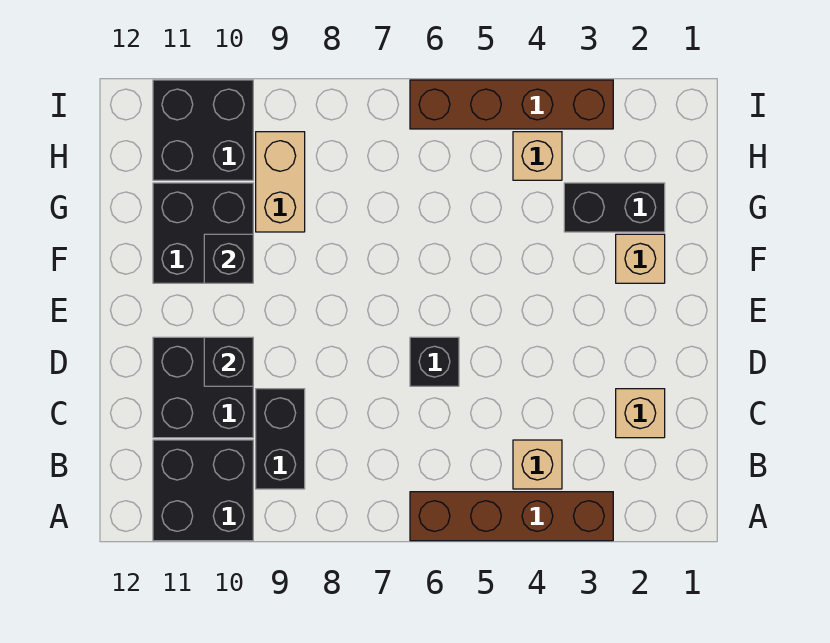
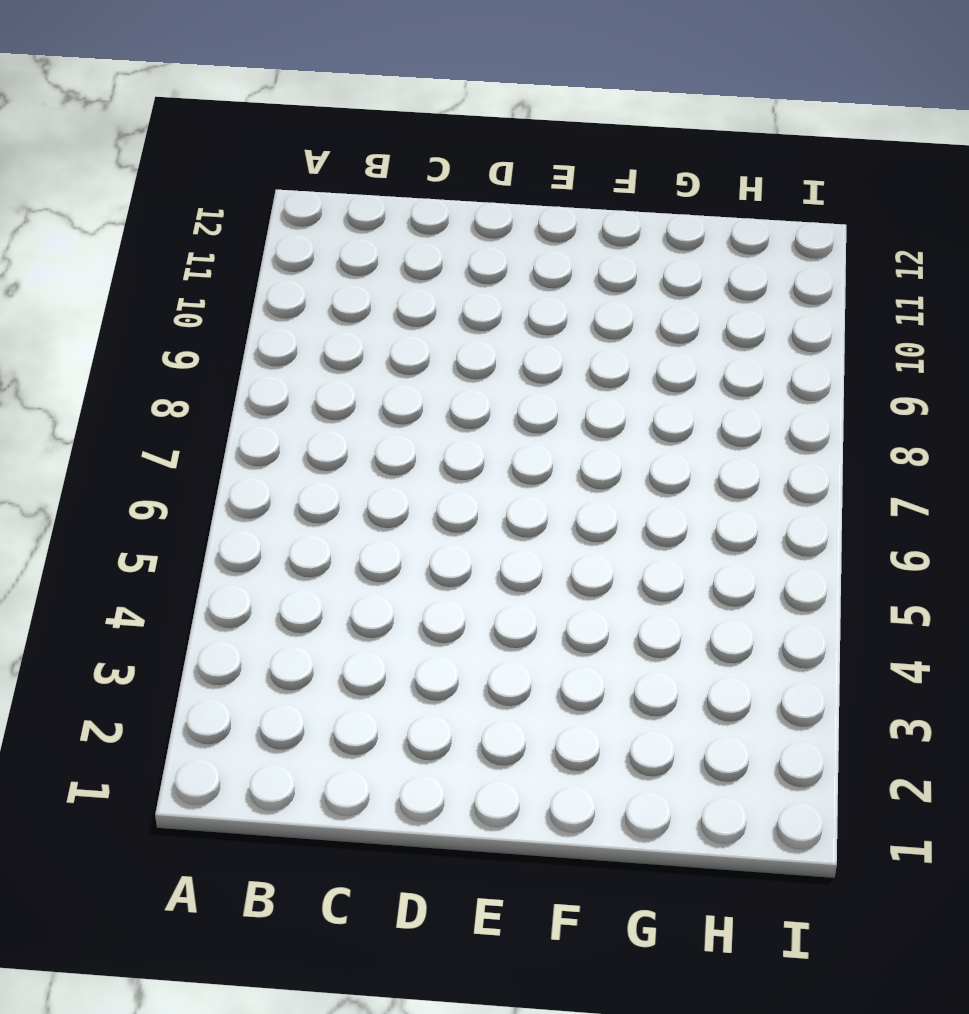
none -> brown brick A3:A6 level 1
none -> black brick A10:B11 level 1
none -> tan brick B4 level 1

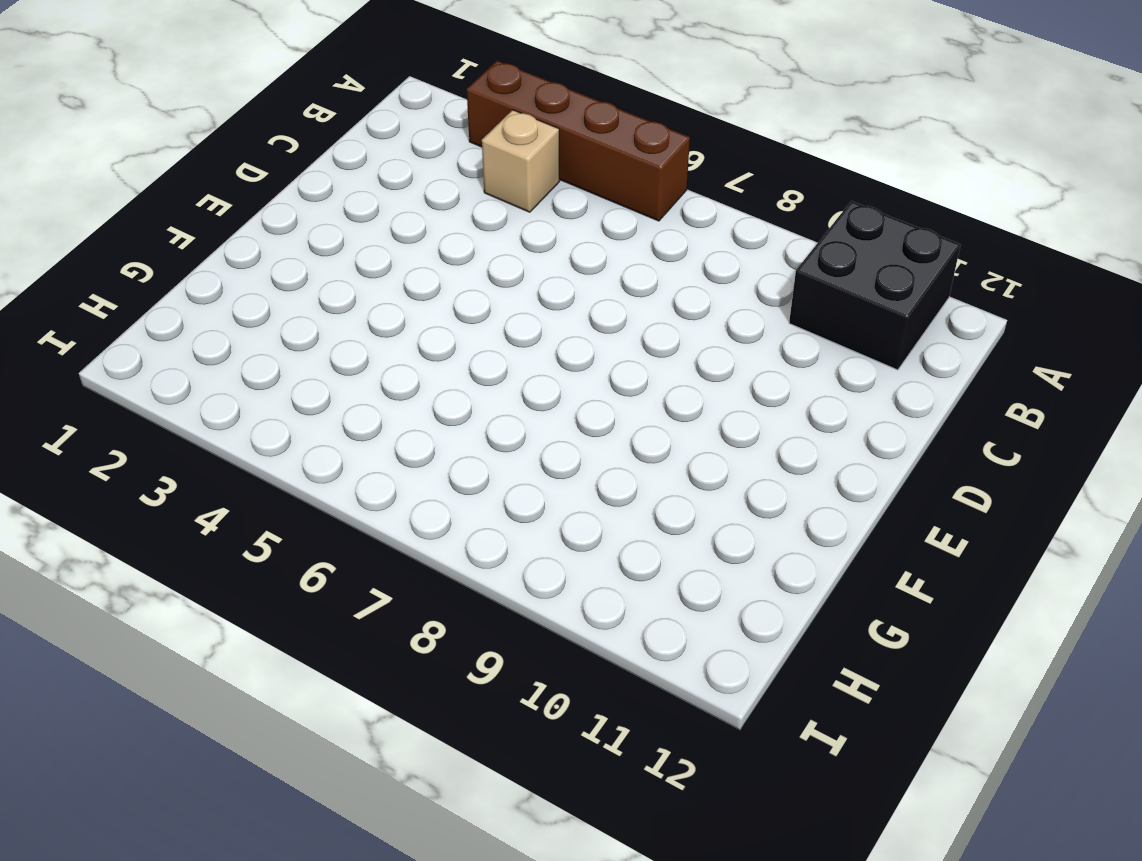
none -> black brick B9:C9 level 1
none -> tan brick C2 level 1
none -> black brick C10:D11 level 1

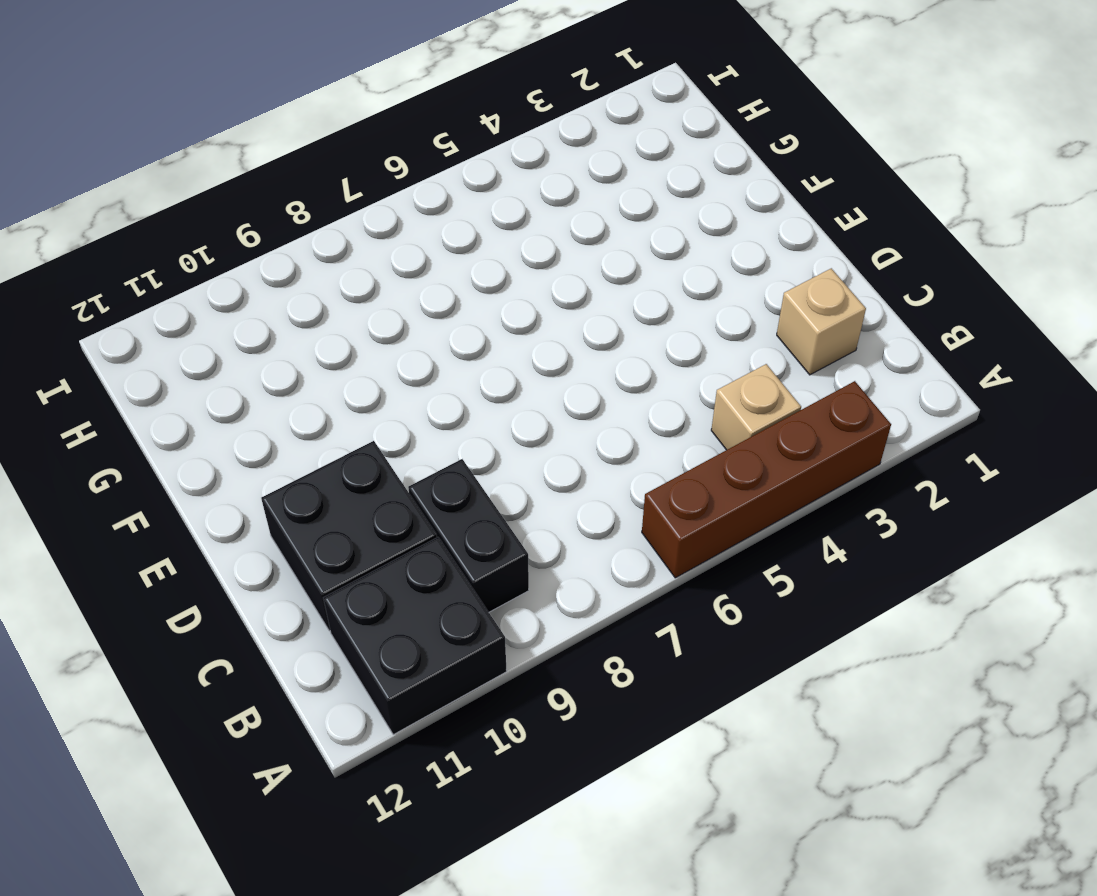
none -> black brick D6 level 1
none -> tan brick F2 level 1
none -> black brick F10:G11 level 1

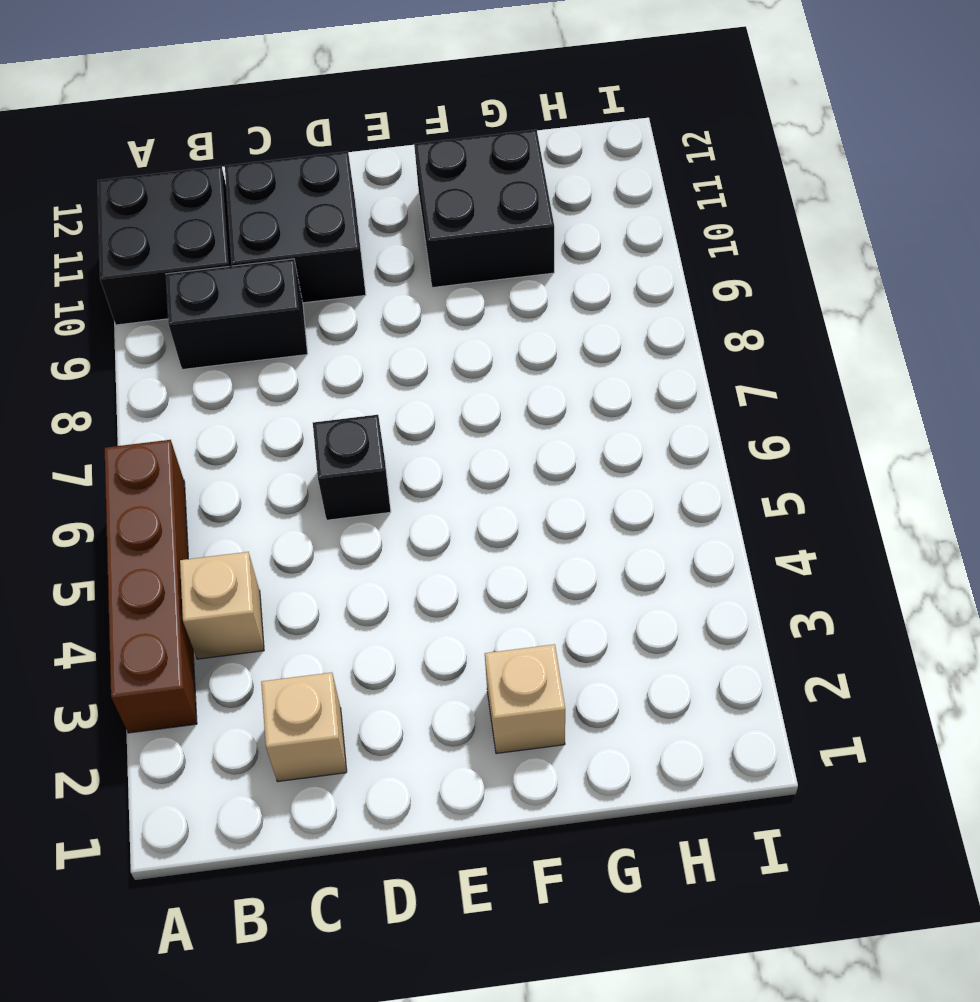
none -> black brick G2:G3 level 1
none -> tan brick G9:H9 level 1
none -> tan brick H4 level 1

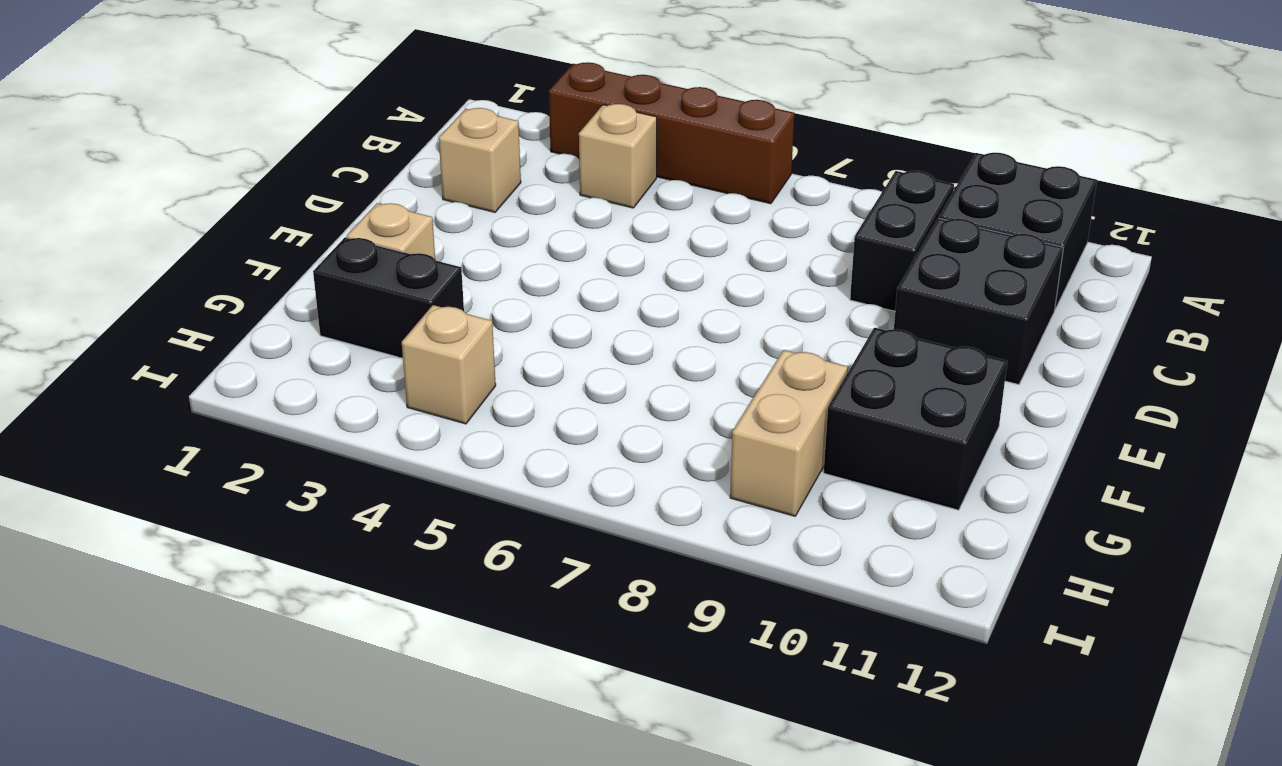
none -> black brick D6 level 1
none -> black brick H10:I11 level 1
none -> brown brick I3:I6 level 1

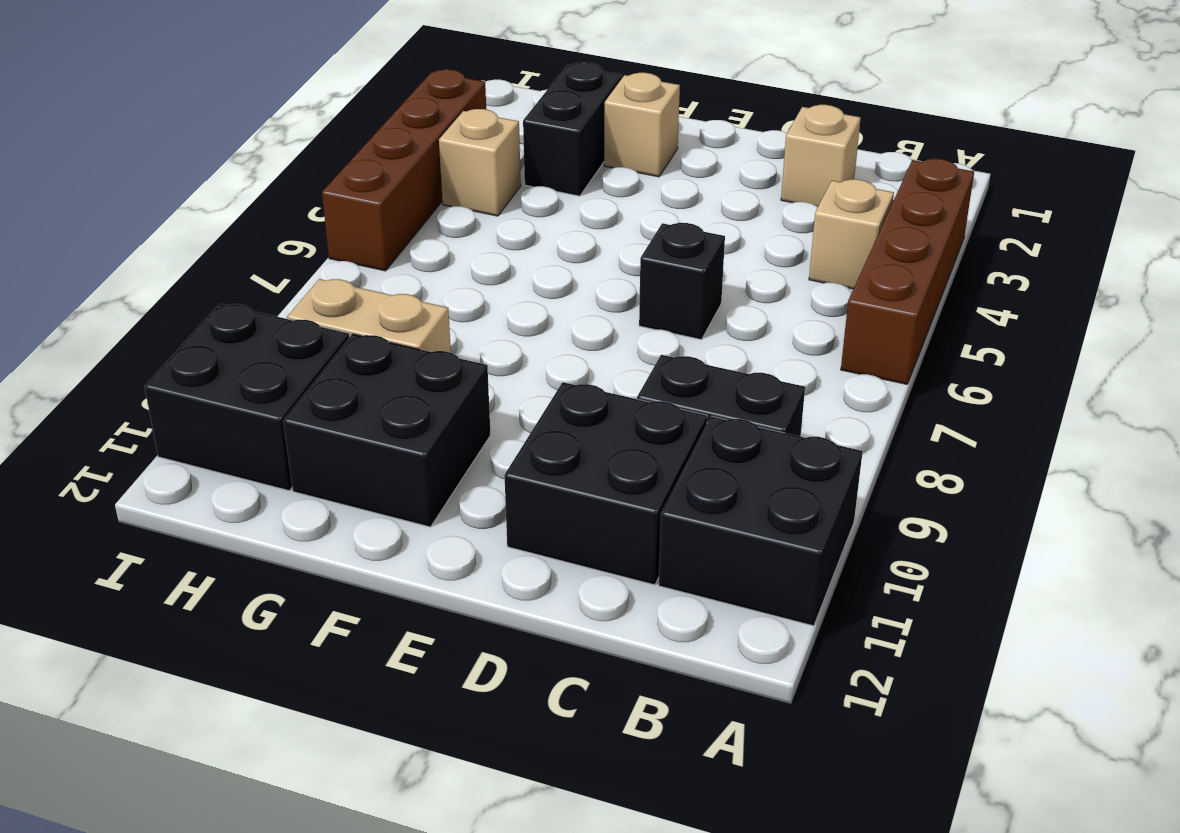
none -> black brick D10 level 2
none -> black brick F10 level 2

